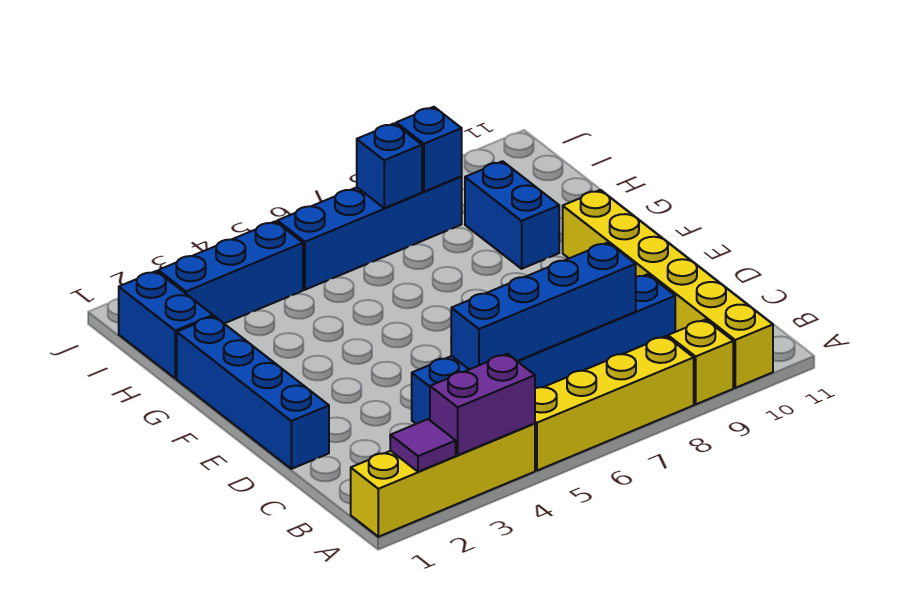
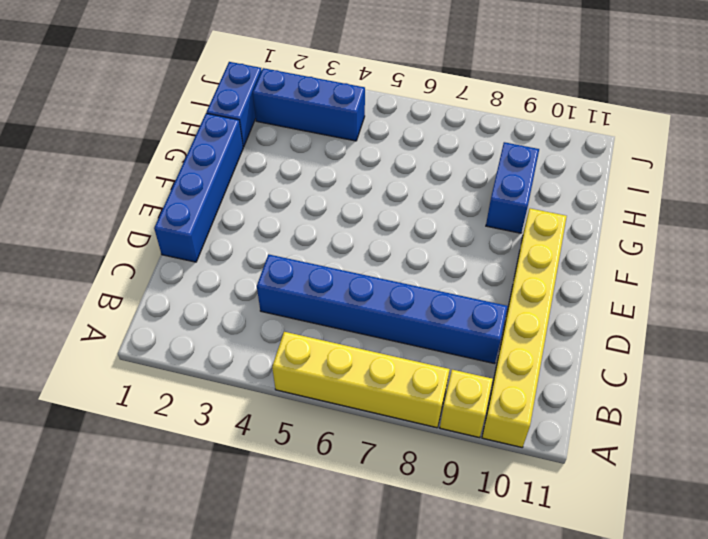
none -> yellow brick A1:A4 level 1
none -> blue brick I5:I8 level 1
none -> purple tile A2 level 2

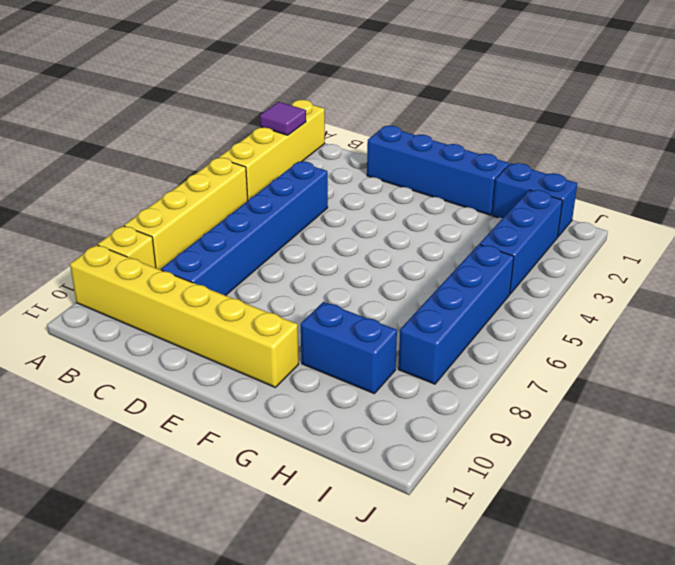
none -> purple brick A3:A4 level 2
none -> blue brick C5:C8 level 2
none -> blue brick I7 level 2

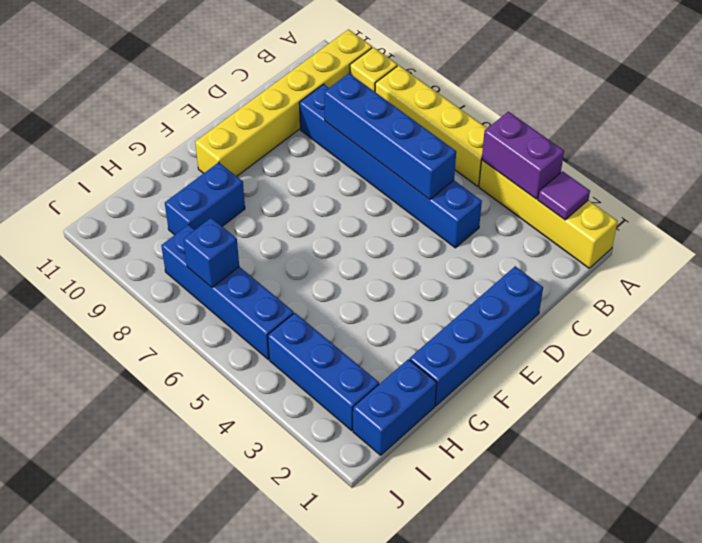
none -> blue brick I8 level 2

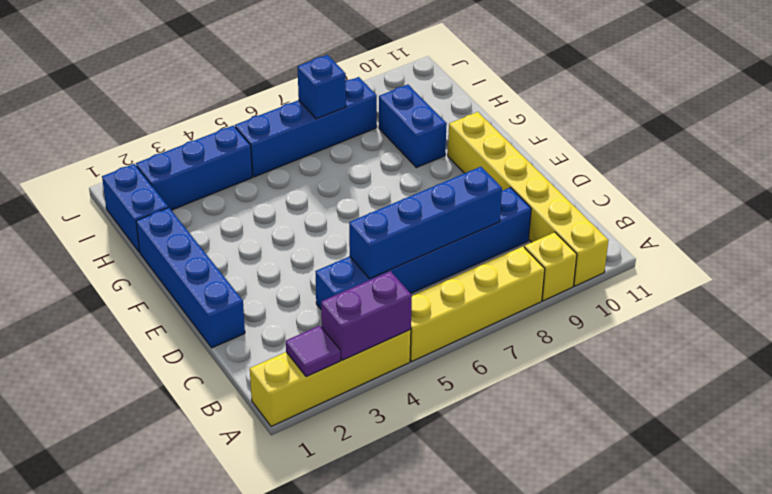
none -> blue brick I8 level 2

